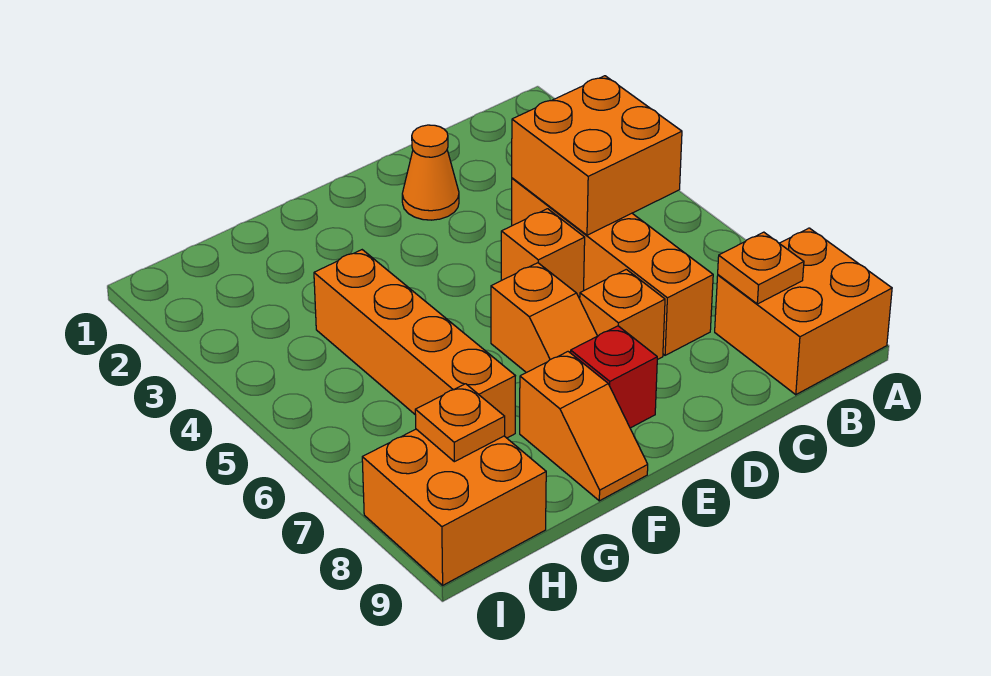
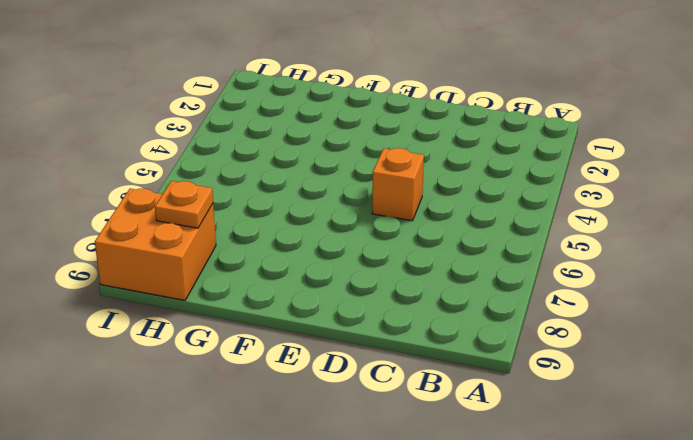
none -> orange brick A8:B9 level 1
none -> orange brick C4:C7 level 1
none -> orange cone D2 level 1

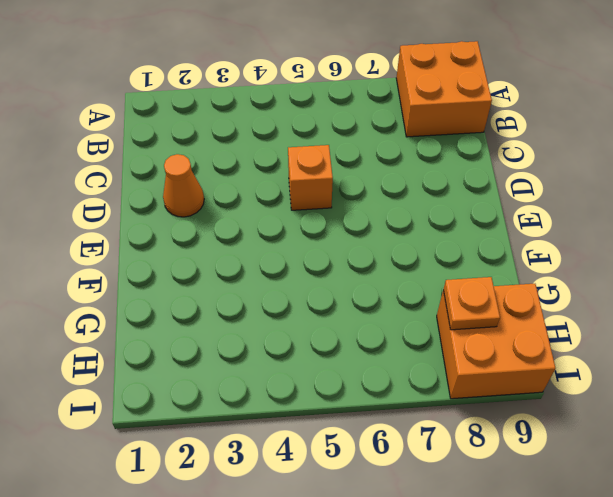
none -> orange brick C4:C7 level 1
none -> orange brick D7 level 1
none -> orange slope E6:E7 level 1 top 6

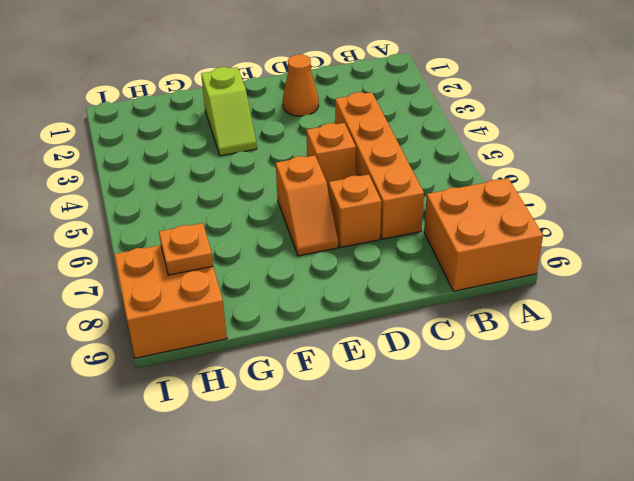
lime slope F2:F3 level 1 top 2 -> none
none -> red brick E8 level 1
none -> orange slope F8:F9 level 1 top 8
none -> orange brick G4:G7 level 1

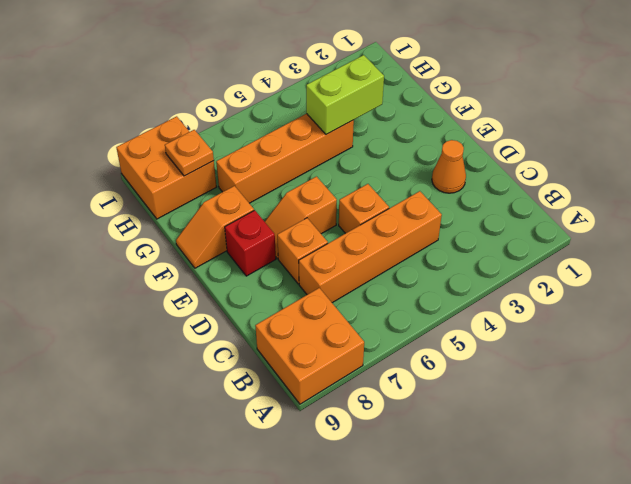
lime brick G3:G4 level 2 -> none
none -> orange brick B4:C5 level 2
none -> orange plate B8 level 2

